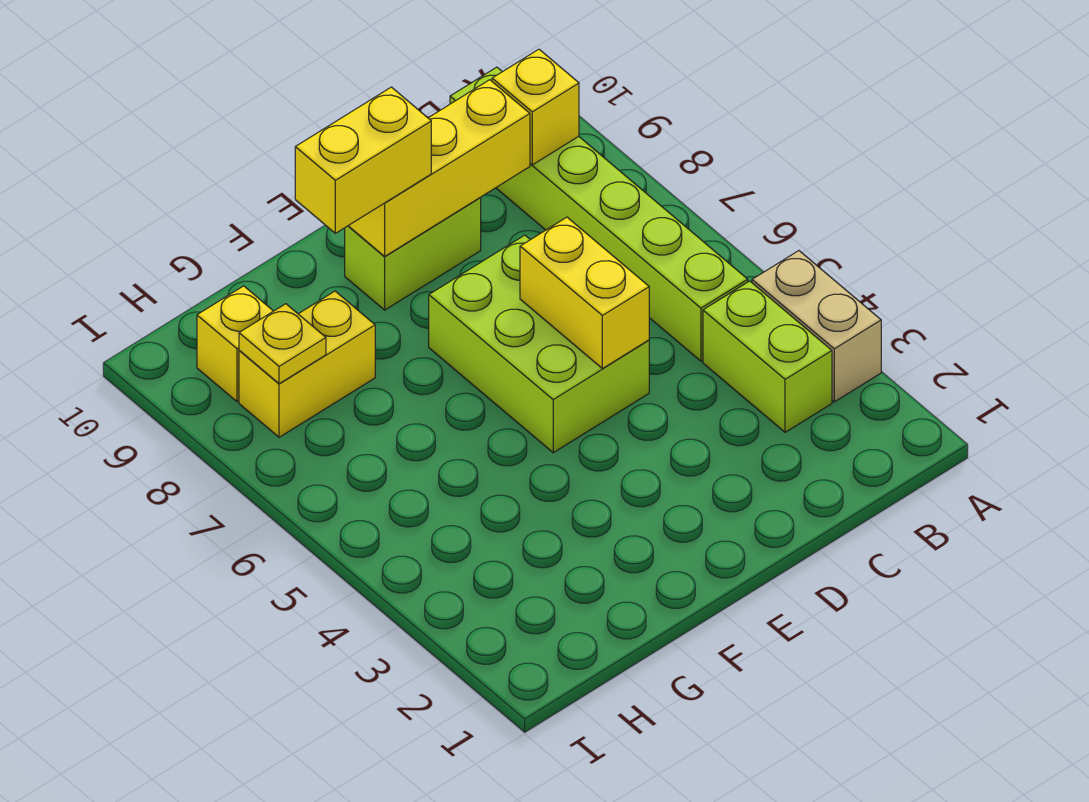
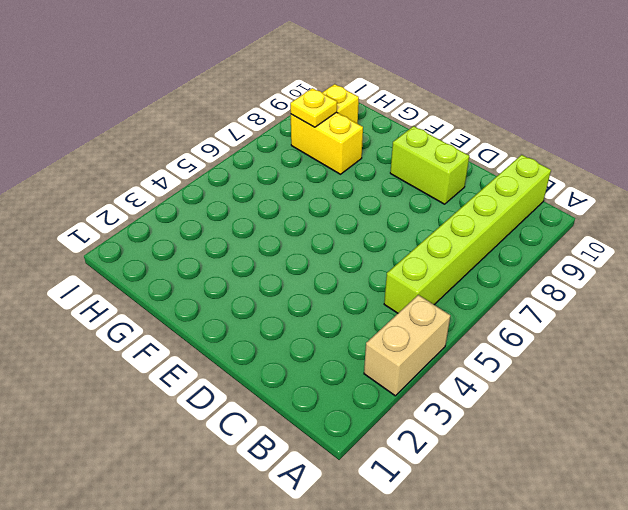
none -> lime brick B3:B4 level 1
none -> lime brick D5:E7 level 1
none -> yellow brick B9 level 2

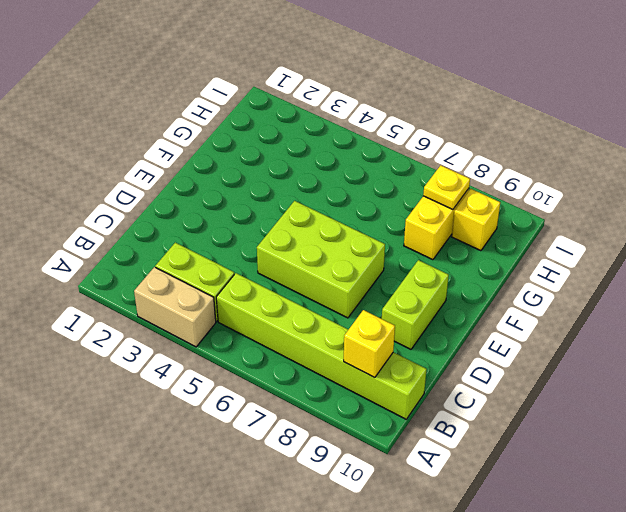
none -> yellow brick C9:E9 level 2
none -> yellow brick D5:D6 level 2
none -> yellow brick E9:F9 level 3

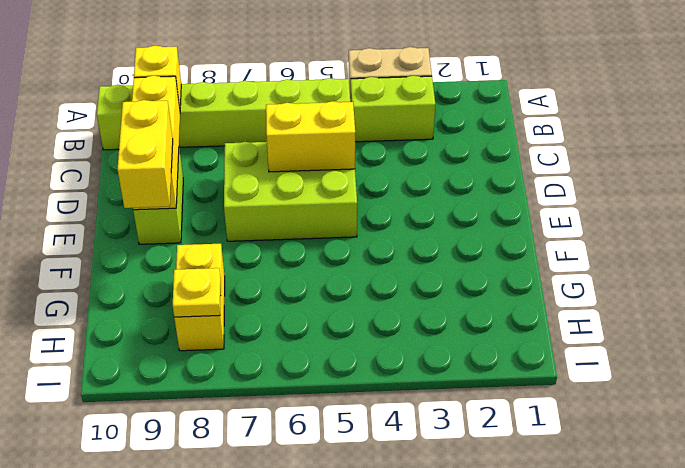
none -> yellow brick H9 level 1

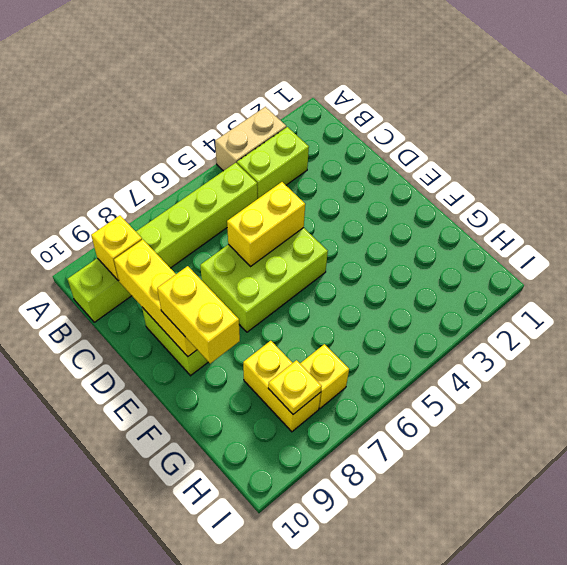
yellow brick H7 level 1 -> yellow brick H9 level 1

